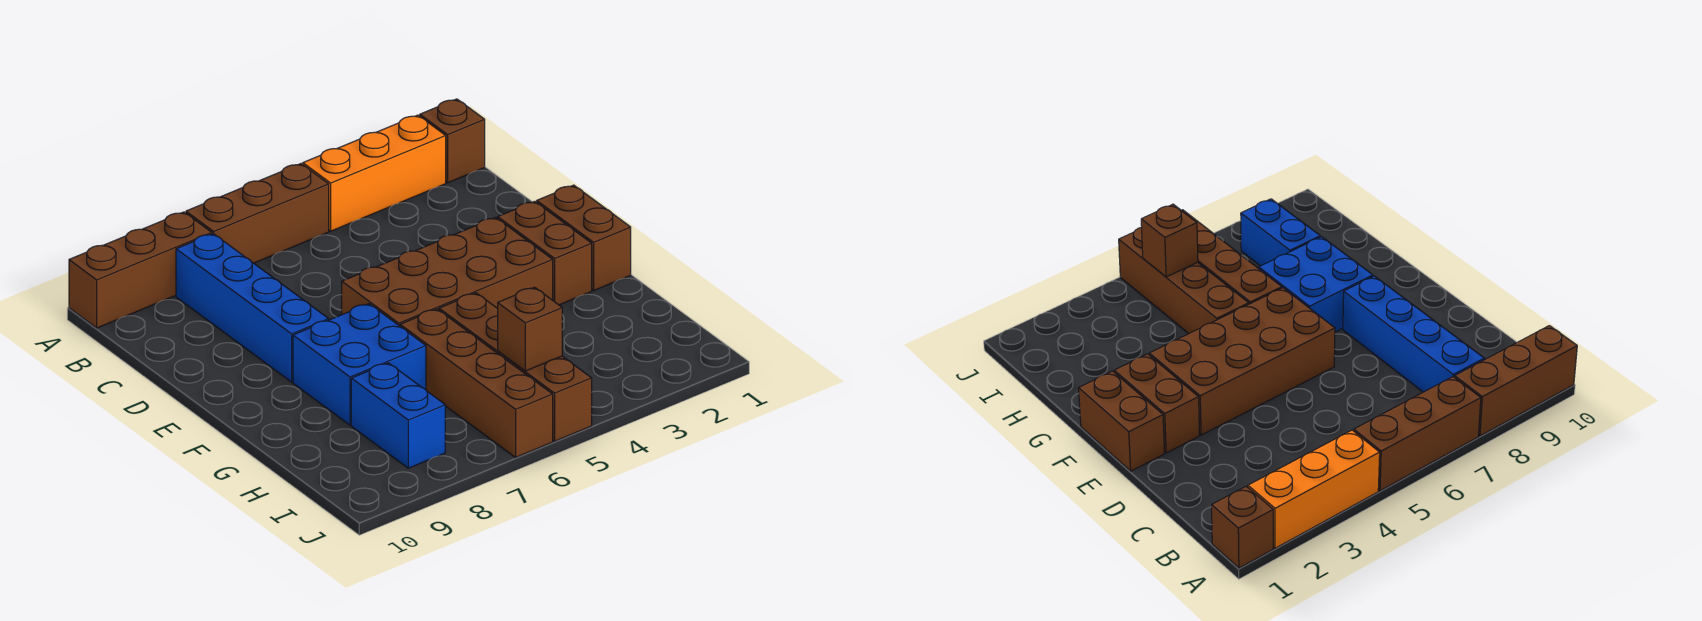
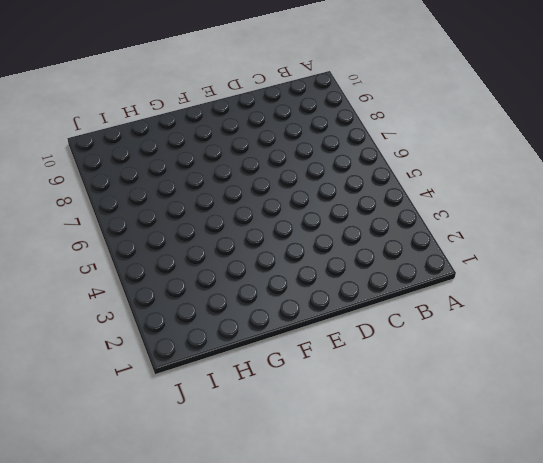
none -> brown brick A1 level 1
none -> orange brick A2:A4 level 1
none -> brown brick A5:A7 level 1

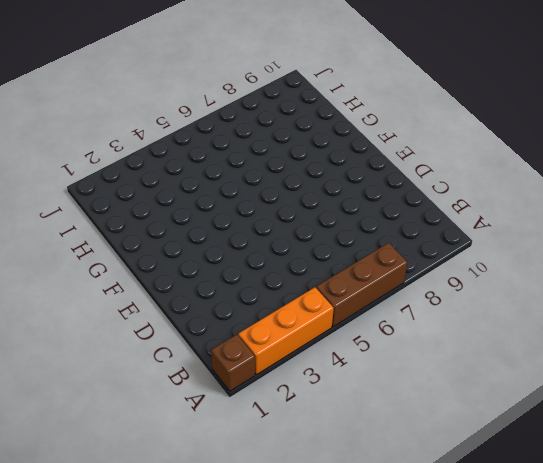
none -> brown brick A8:A10 level 1
none -> blue brick B8:E8 level 1
none -> brown brick E1:F1 level 1

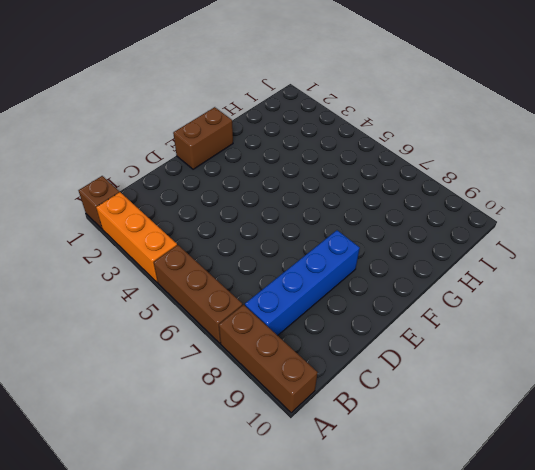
none -> brown brick E2:F2 level 1
none -> brown brick E3:F6 level 1
none -> blue brick F7:G8 level 1

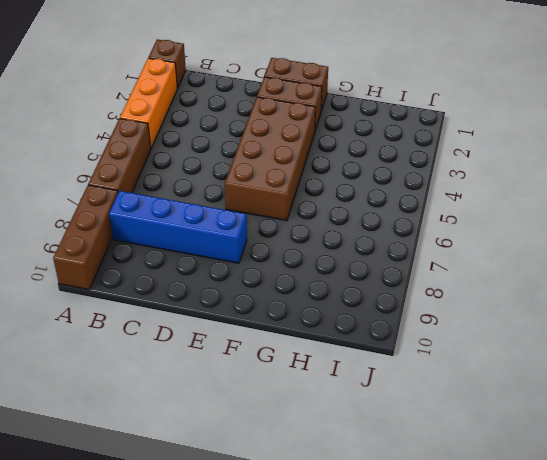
none -> blue brick F7:G8 level 1
none -> brown brick G5:J5 level 1
none -> brown brick G6:J6 level 1

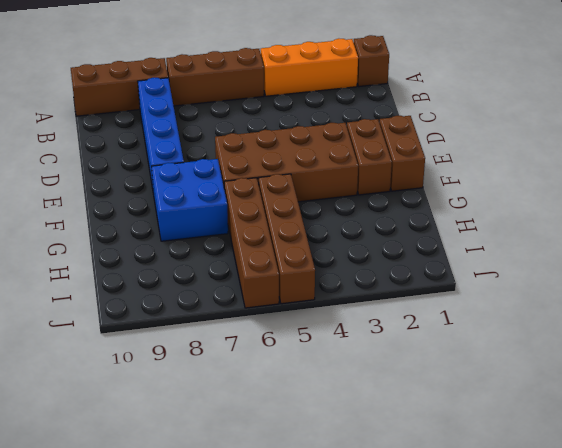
none -> blue brick H8:I8 level 1
none -> brown brick I5 level 2

